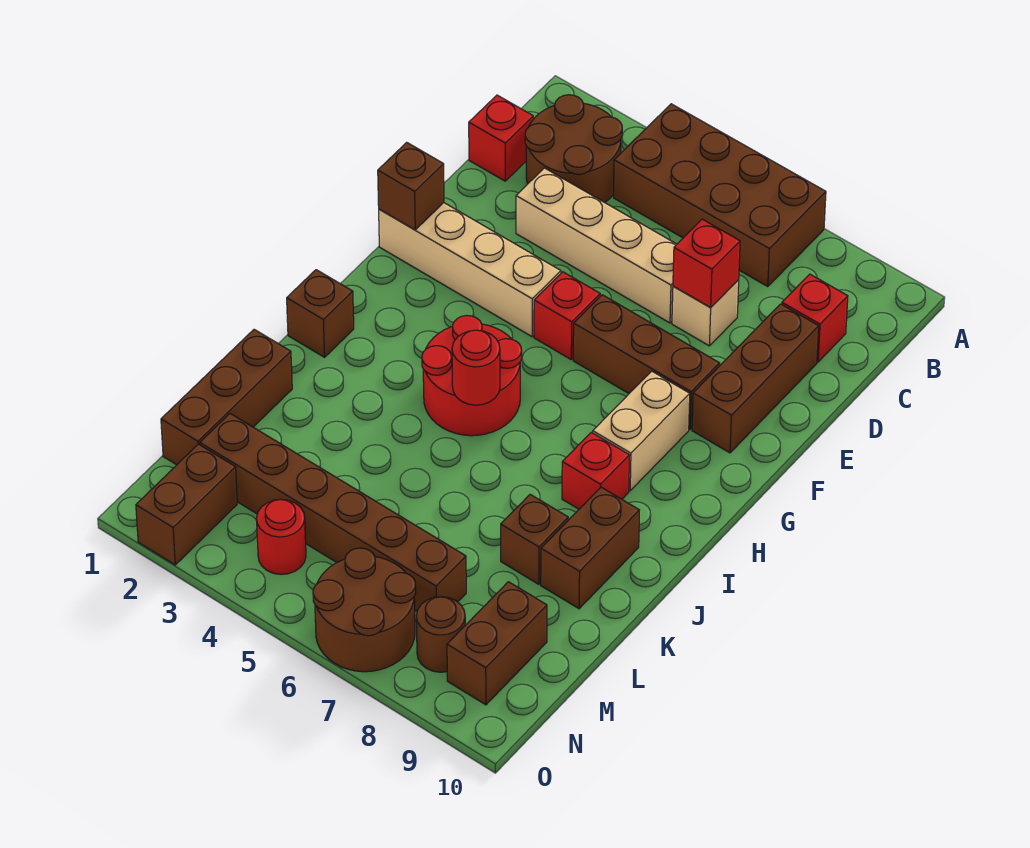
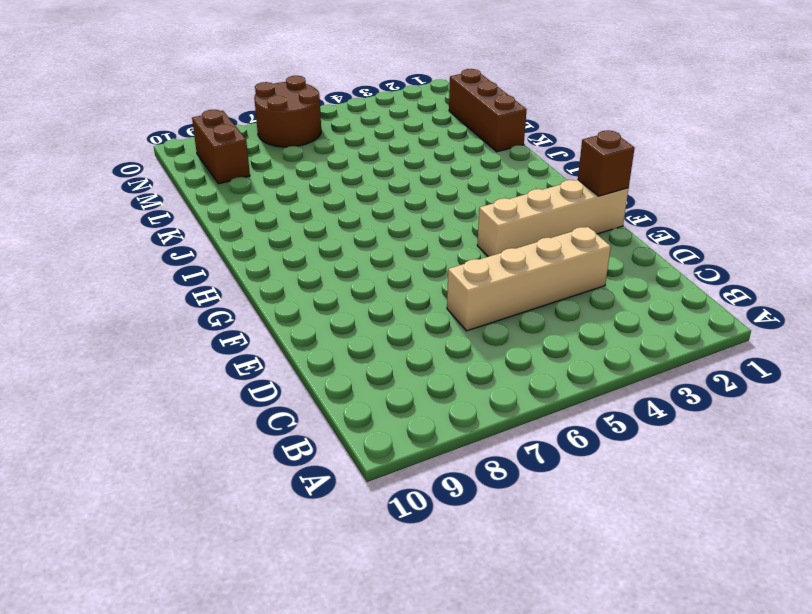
none -> brown brick A4:B7 level 1
none -> brown round brick B2:C3 level 1
none -> red brick C1 level 1

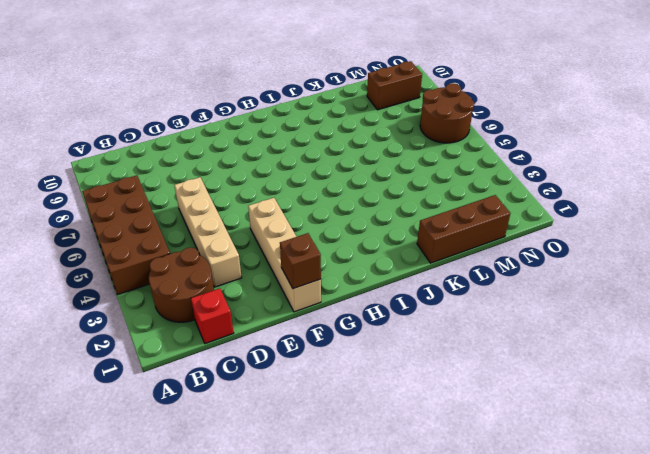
none -> red brick C9 level 1
none -> tan brick D7 level 1
none -> brown brick D9:F9 level 1

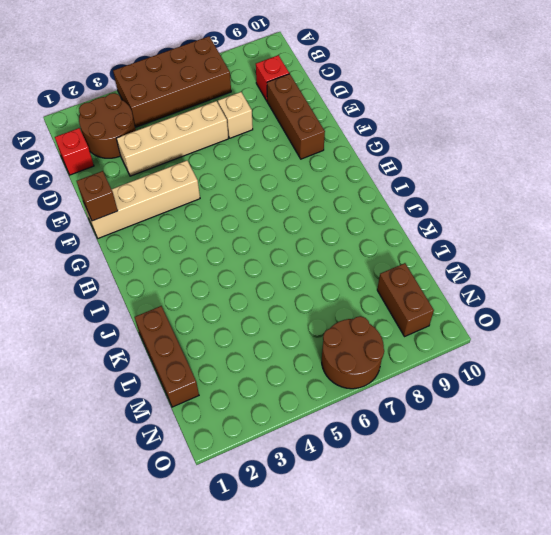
none -> red brick F5 level 1
none -> brown brick F6:F8 level 1
none -> tan brick G8:H8 level 1

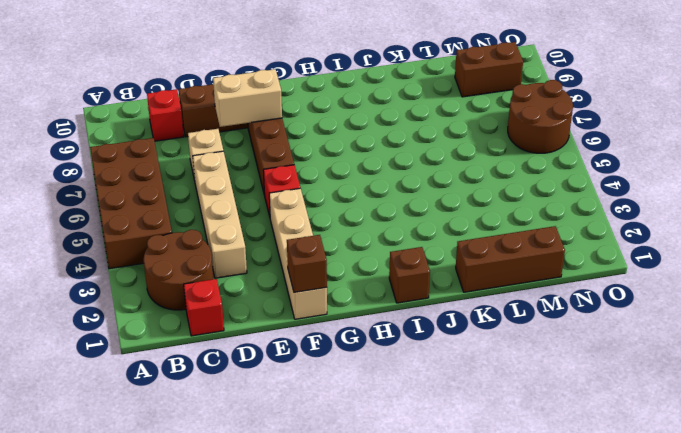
tan brick E8:F8 level 2 -> tan brick G8:H8 level 1
none -> red round brick H4:I5 level 1
none -> red brick I8 level 1
none -> brown brick J9:K9 level 1

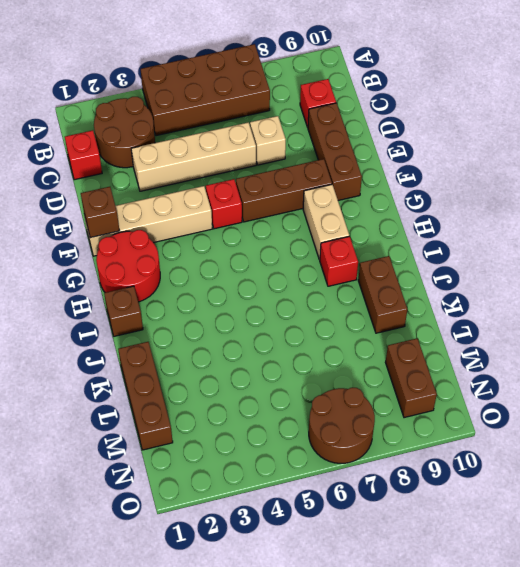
red round brick G1:H2 level 1 -> red round brick H4:I5 level 1
none -> brown brick K8 level 1
none -> brown brick M2:M7 level 1
none -> brown brick N2:O2 level 1

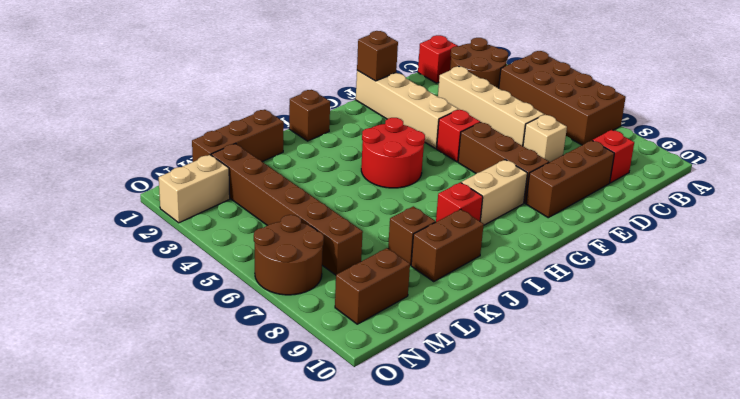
tan brick N2:O2 level 1 -> brown brick N2:O2 level 1
none -> red round brick N4 level 1
none -> brown round brick N8 level 1
none -> red brick D7 level 2

